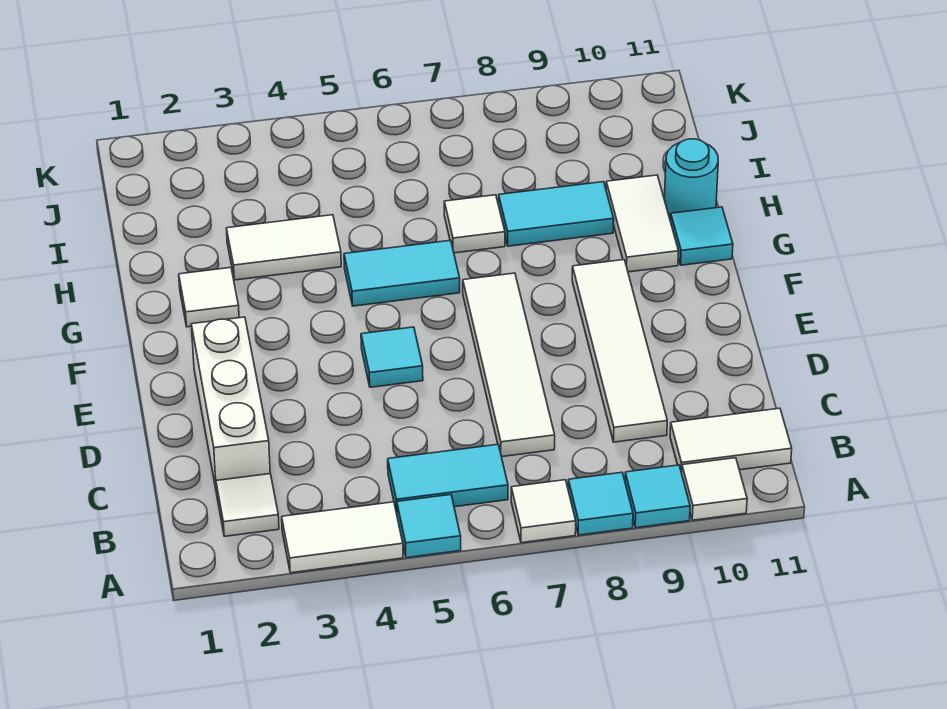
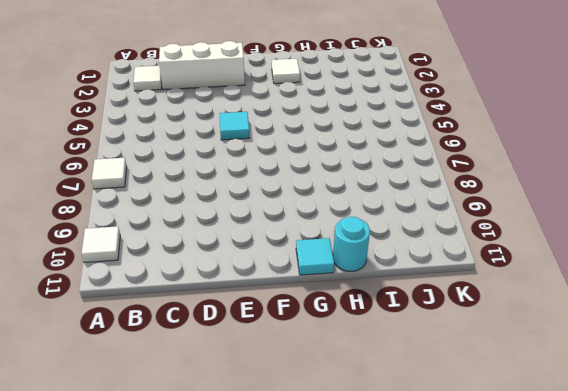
none -> white tile A3:A4 level 1
none -> cyan tile A5 level 1
none -> cyan tile A8 level 1

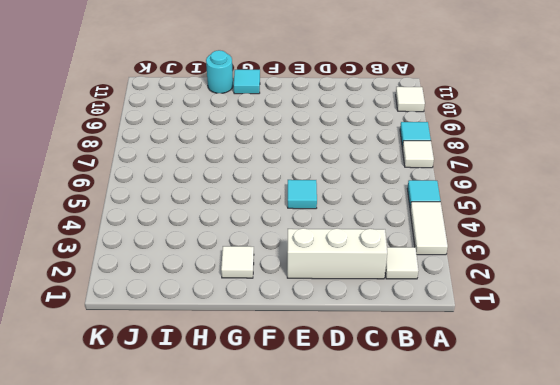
none -> cyan tile A9 level 1
none -> cyan tile B5:B6 level 1
none -> white tile B10:B11 level 1

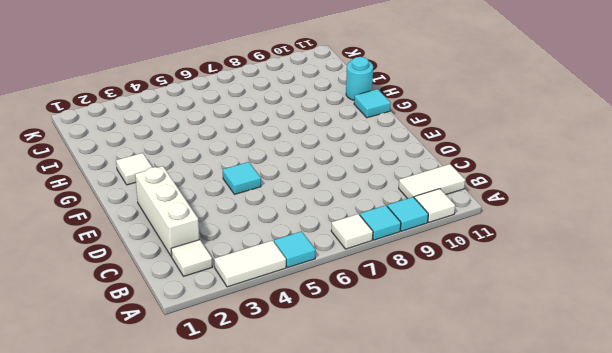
none -> cyan tile B5:B6 level 1
none -> white tile C7:F7 level 1
none -> white tile C9:F9 level 1

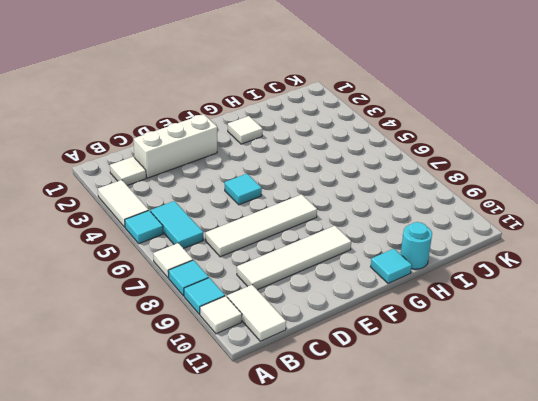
none -> cyan tile G5:G6 level 1
none -> white tile G10:H10 level 1
none -> white tile H3:H4 level 1

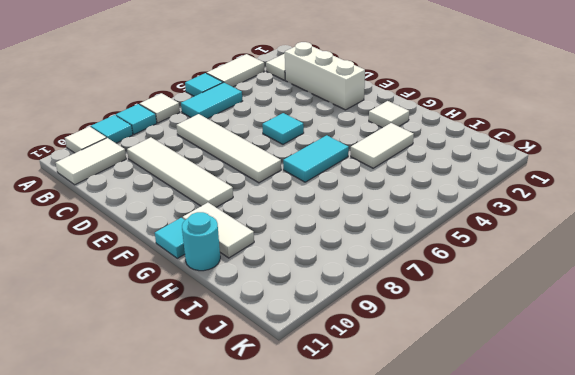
none -> white tile H7 level 1
none -> cyan tile H8:H9 level 1

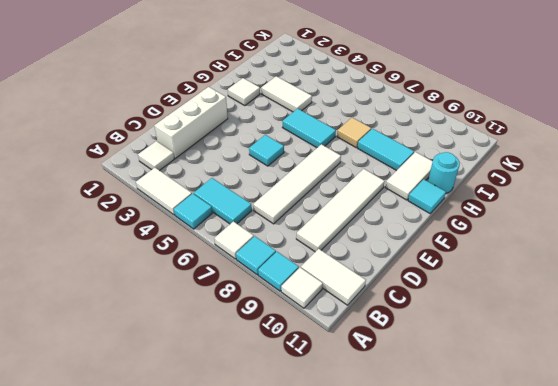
tan tile H7 level 1 -> white tile H7 level 1

